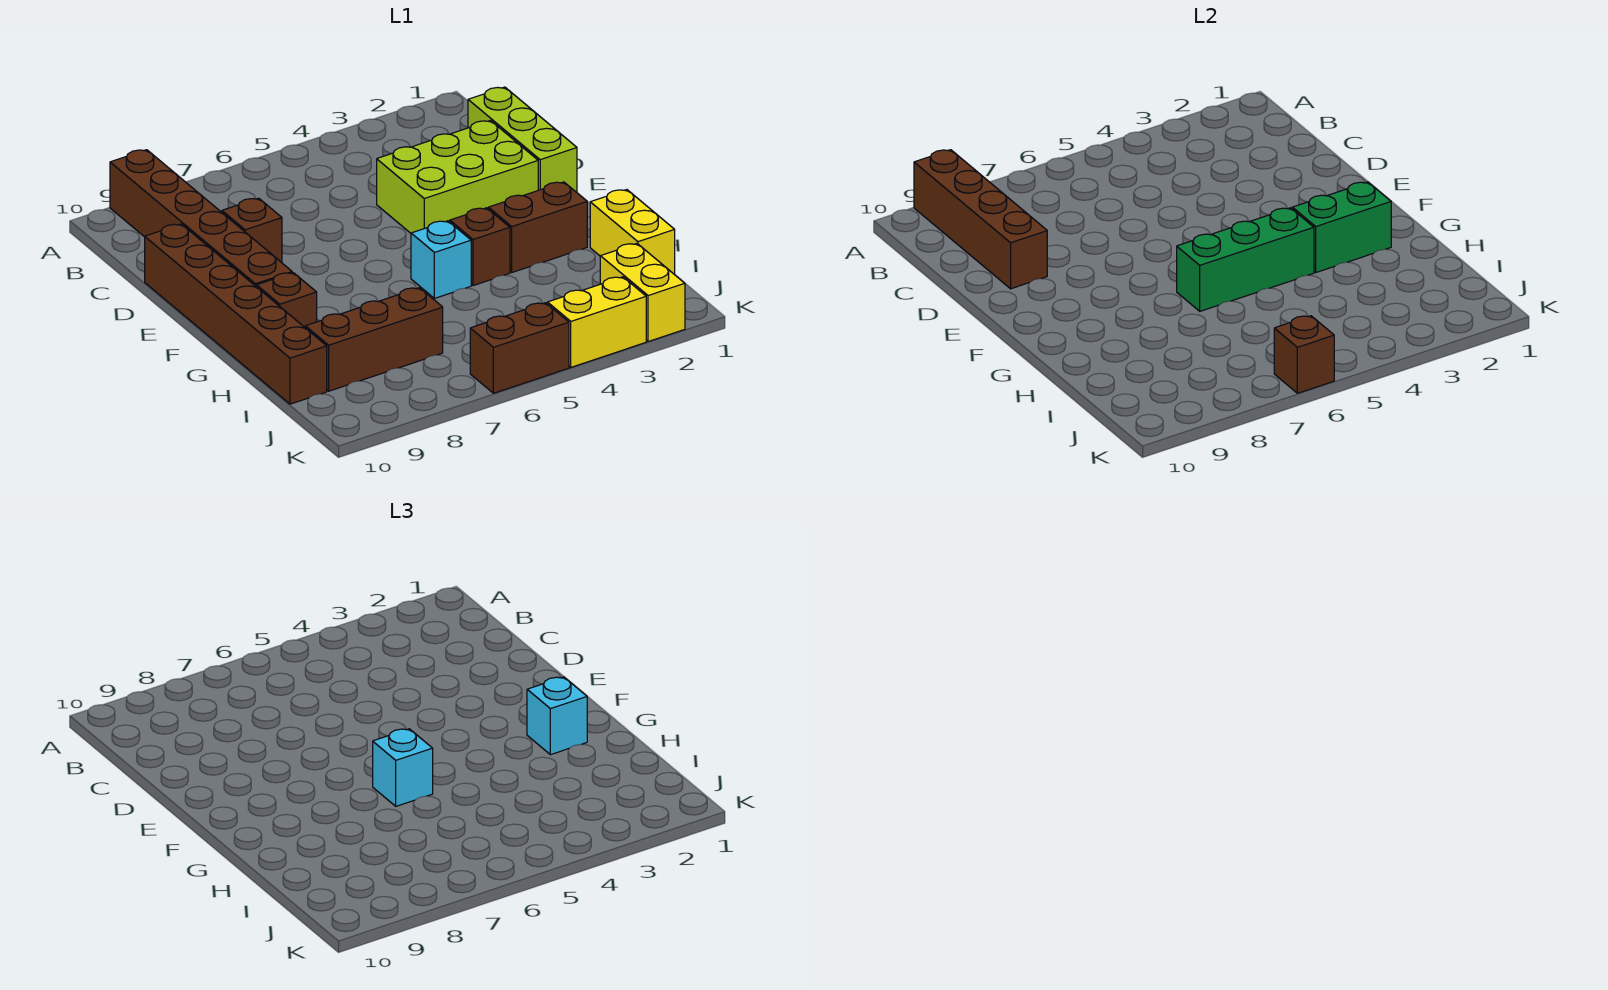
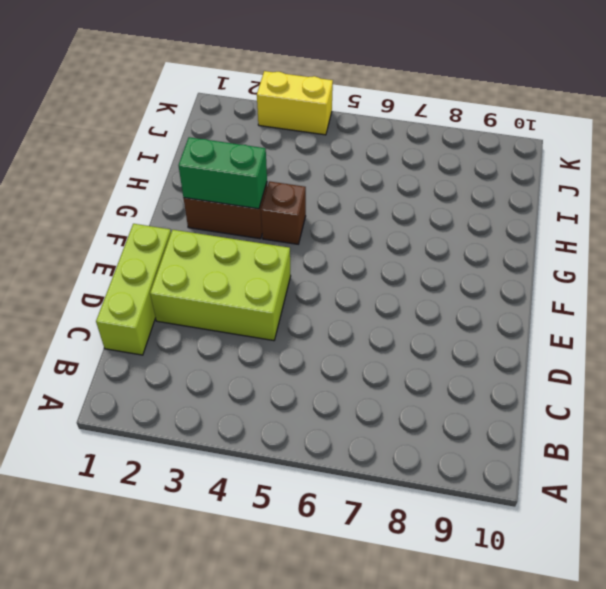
none -> brown brick A9:F9 level 1
none -> brown brick D8 level 1
none -> brown brick D10:I10 level 1

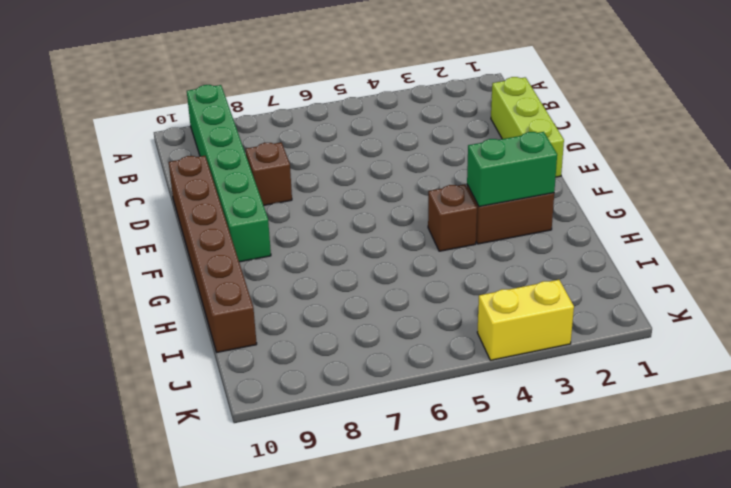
green brick A9:F9 level 1 -> brown brick A9:F9 level 1
none -> lime brick D2:E4 level 1
none -> cyan brick G5 level 1
none -> brown brick G9 level 1

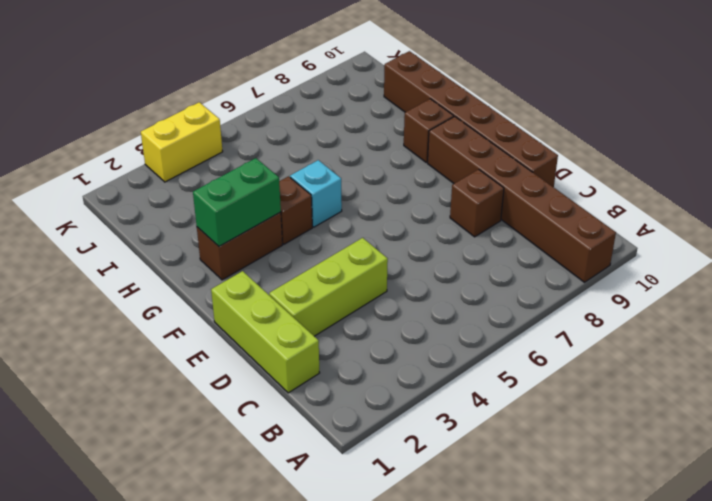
lime brick D2:D4 level 1 -> lime brick D2:E4 level 1
none -> yellow brick H1:I1 level 1
none -> brown brick I7:I9 level 1
none -> yellow brick J2:K2 level 1

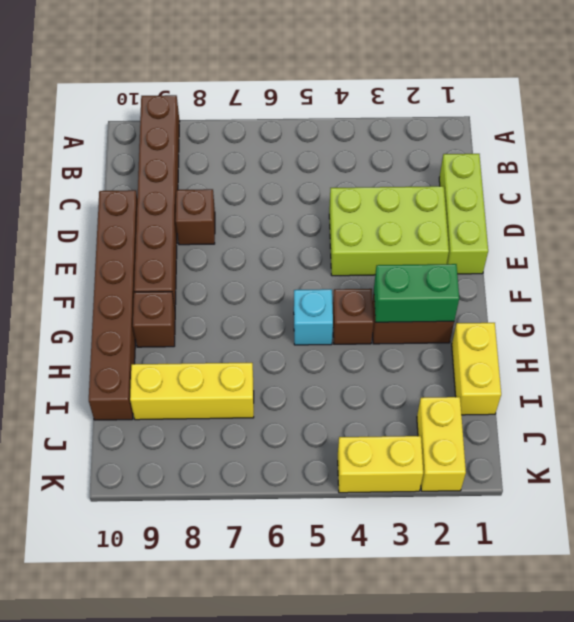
yellow brick I7:I9 level 1 -> brown brick I7:I9 level 1
none -> brown brick K5:K6 level 1
none -> brown brick A9:D9 level 2
none -> green brick G4:G6 level 2

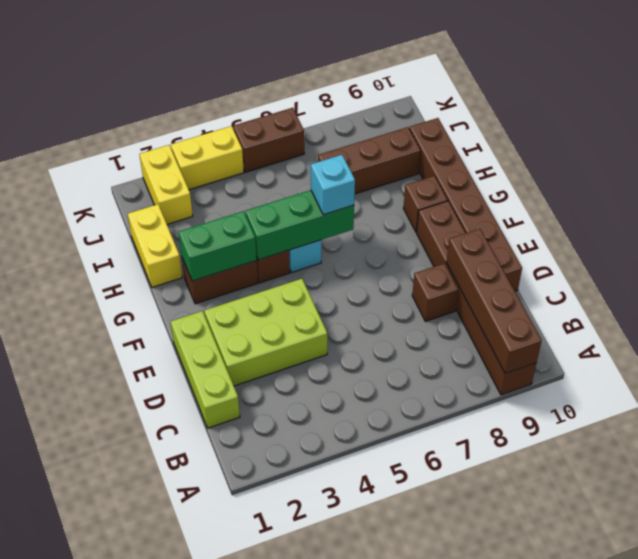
none -> brown brick K6 level 2
none -> cyan brick G2 level 3

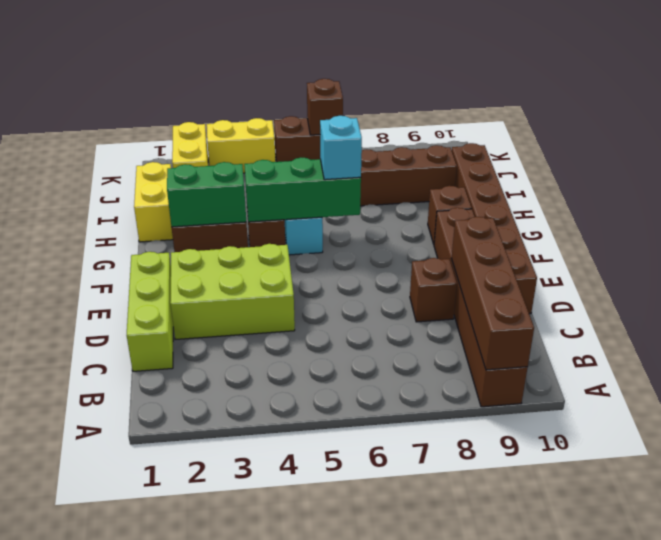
none -> cyan brick G2 level 3

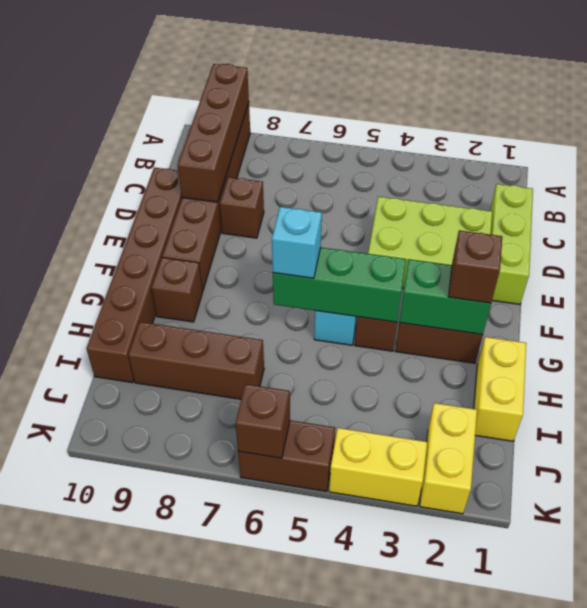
brown brick G2 level 3 -> cyan brick G2 level 3

